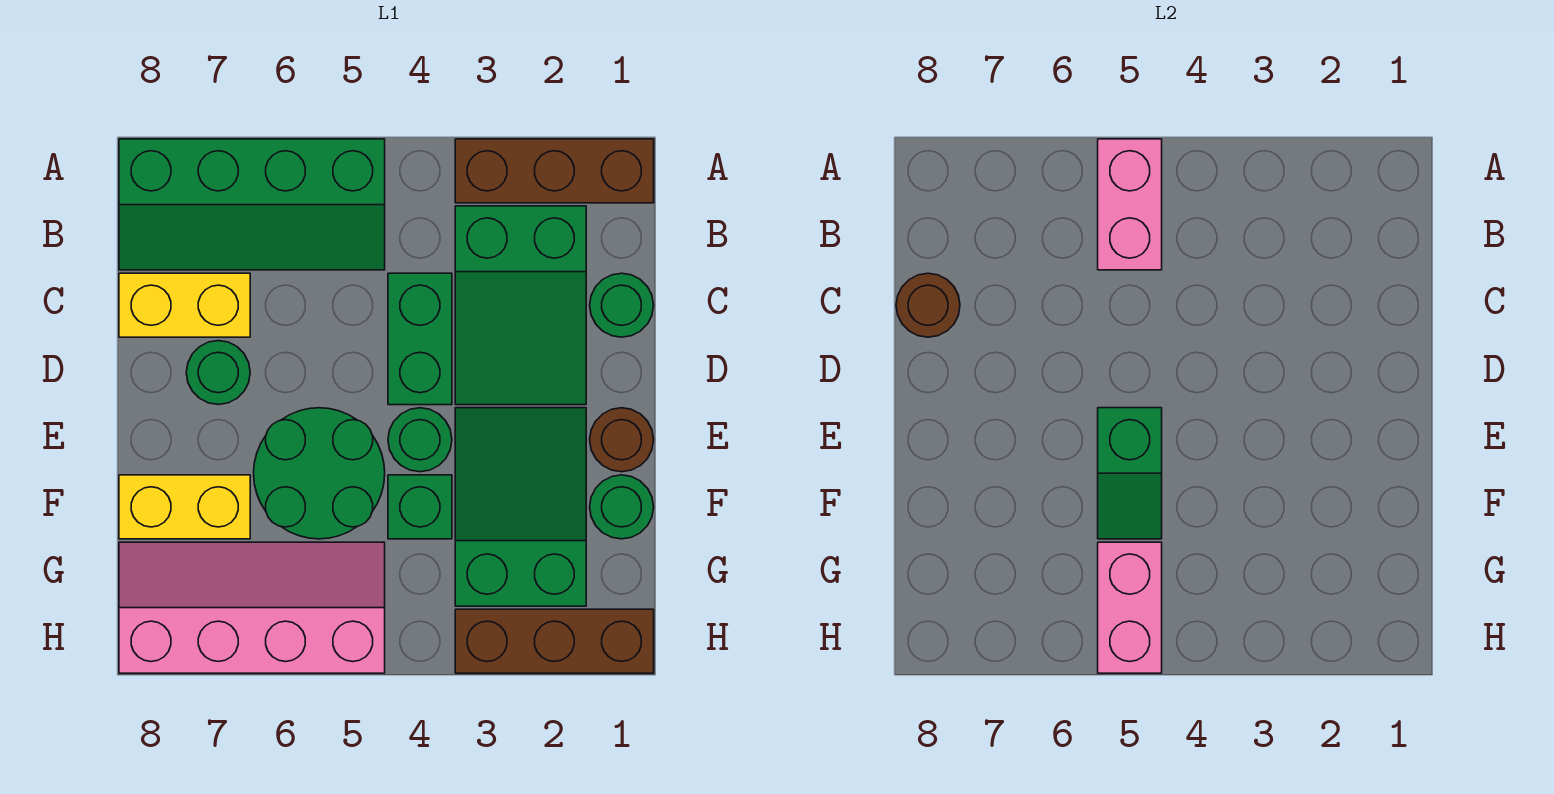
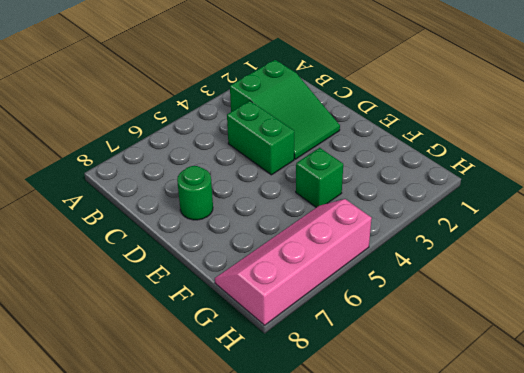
none -> brown brick A1:A3 level 1
none -> green slope A5:B8 level 1 top A
none -> green round brick C1 level 1

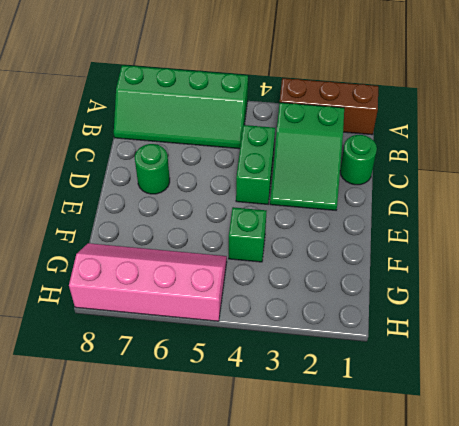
none -> yellow brick C7:C8 level 1
none -> brown round brick E1 level 1
none -> green slope E2:G3 level 1 top G

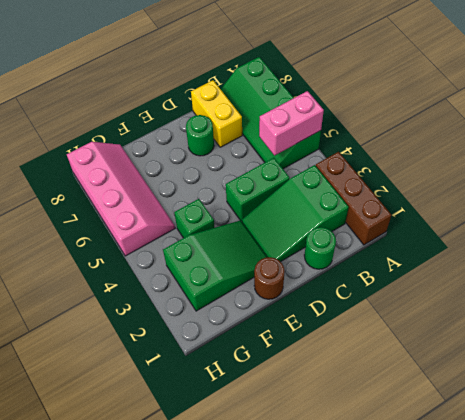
none -> green round brick E4 level 1
none -> green round brick E5:F6 level 1
none -> green round brick F1 level 1

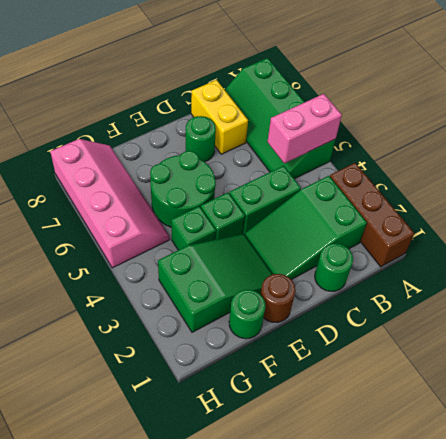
green brick E4 level 1 -> green round brick E4 level 1
none -> yellow brick F7:F8 level 1
none -> brown brick H1:H3 level 1
none -> brown round brick C8 level 2

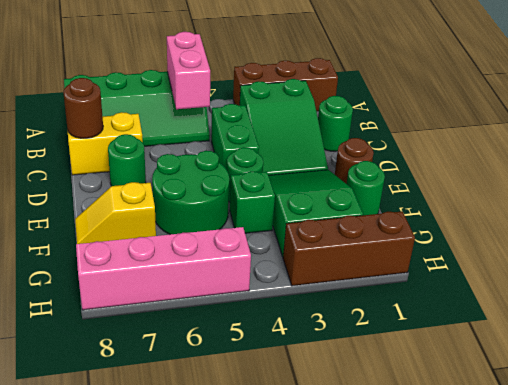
yellow slope F7:F8 level 1 top 7 -> yellow brick F7:F8 level 1
none -> green slope E5:F5 level 2 top E
none -> pink brick G5:H5 level 2

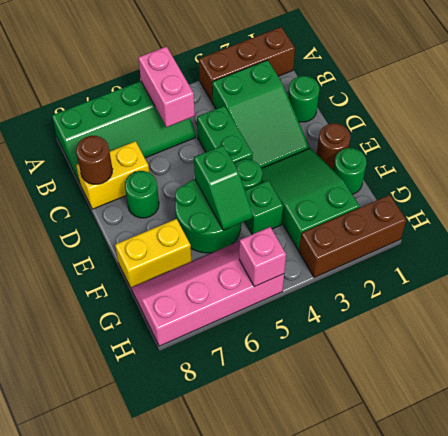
pink brick H5 level 2 -> pink brick G5:H5 level 2

